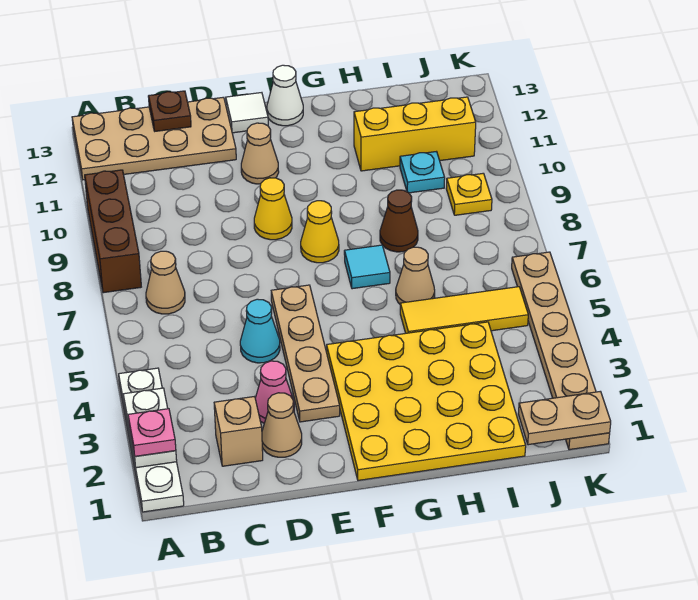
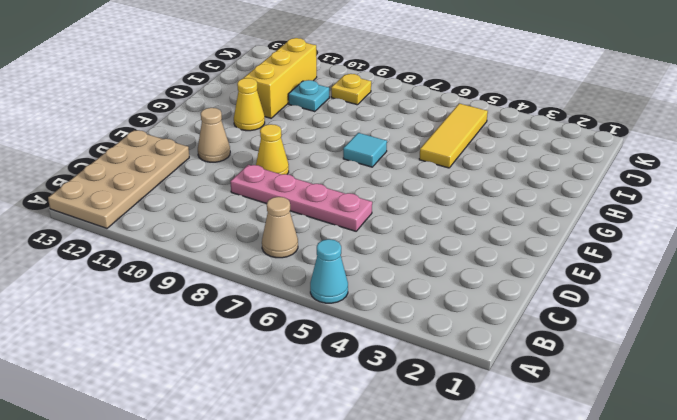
cyan cone A5 level 1 -> cyan cone D5 level 1
pink plate D6:D9 level 1 -> none
yellow cone G11 level 1 -> yellow cone F8 level 1
none -> white plate A1:A4 level 1
none -> brown brick A8:A10 level 1
none -> tan brick C2 level 1

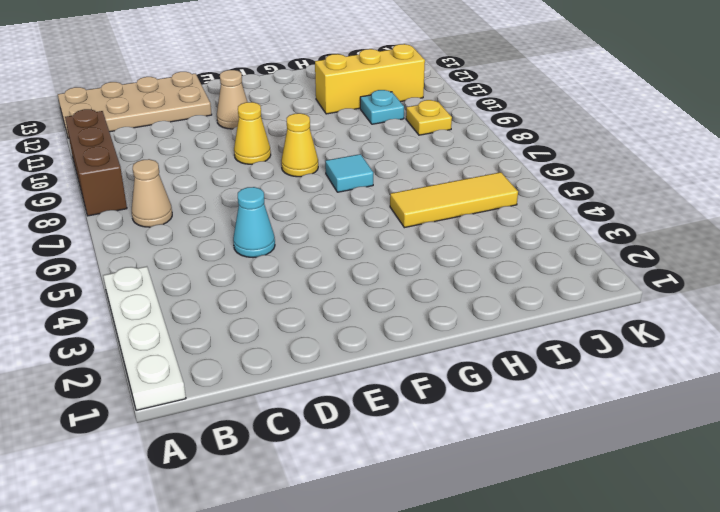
none -> tan brick C2 level 1
none -> tan cone D2 level 1
none -> pink cone D3 level 1

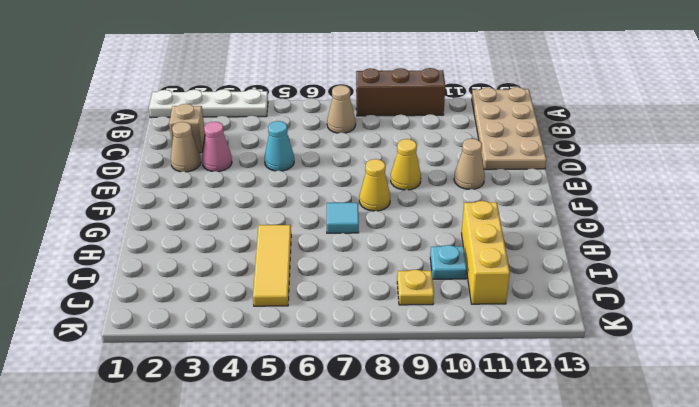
none -> tan plate E3:E6 level 1
none -> white tile E13 level 1
none -> yellow plate F1:I4 level 1

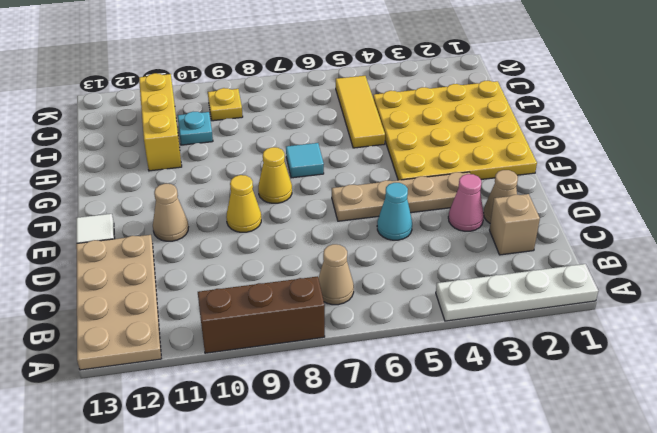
none -> white cone F13 level 1
none -> tan cone H6 level 1
none -> brown cone H8 level 1

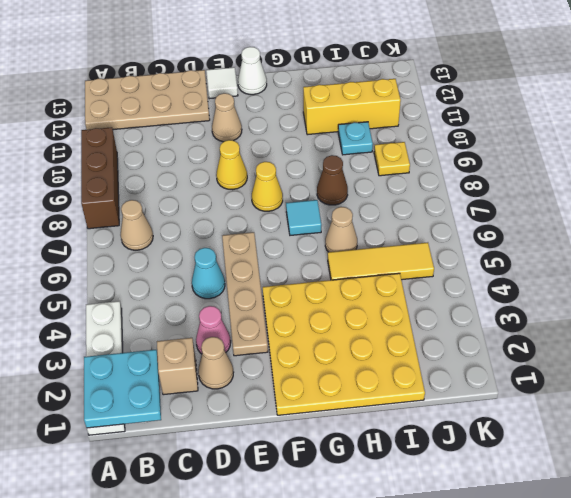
cyan plate A1:B2 level 2 -> white plate A2:A3 level 2
none -> tan plate K1:K6 level 1
none -> brown plate C13 level 2
none -> tan plate J1:K1 level 2

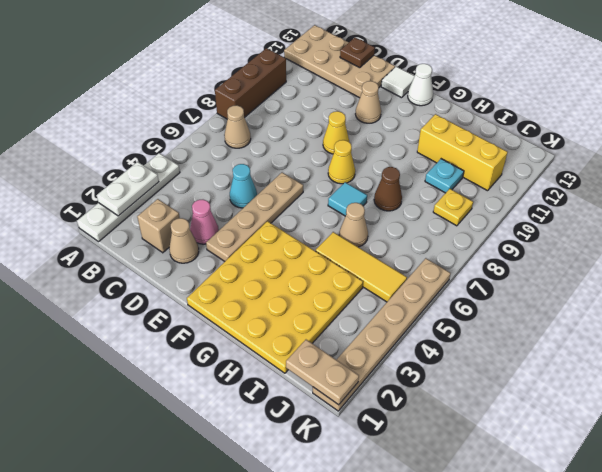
none -> pink plate A2 level 3

